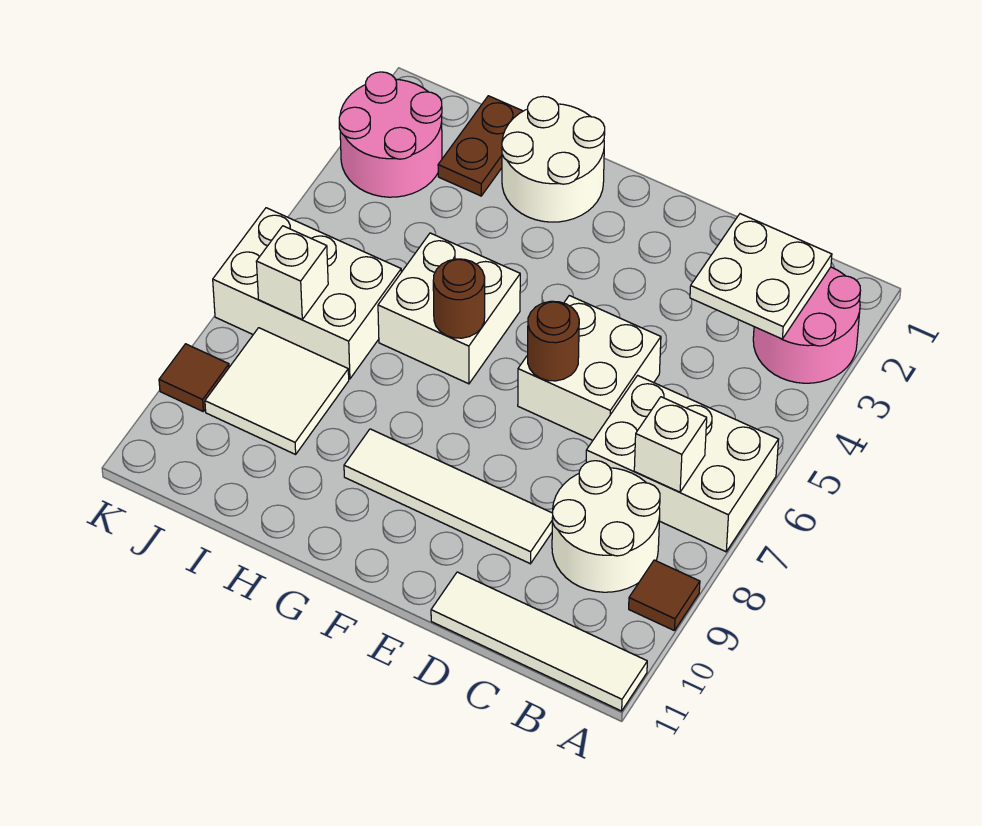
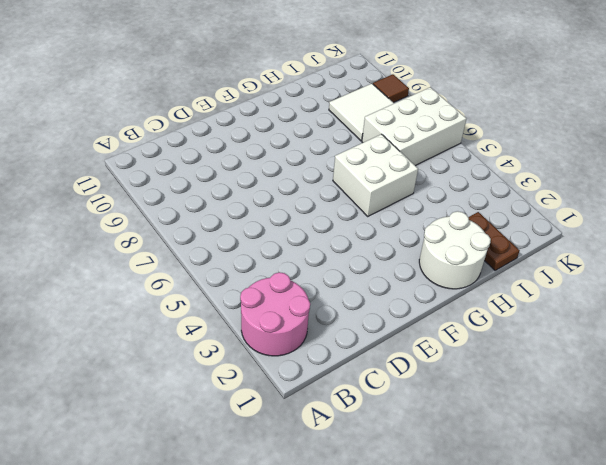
none -> white brick A6:C7 level 1
none -> brown tile A9 level 1
none -> white tile A11:D11 level 1

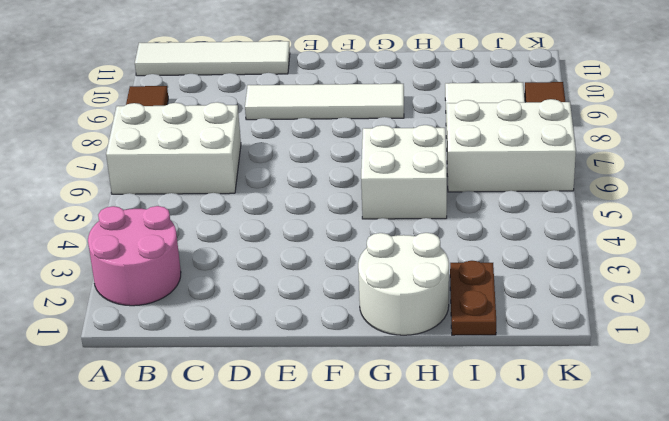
none -> white round brick B8:C9 level 1
none -> white brick D5:E6 level 1
none -> pink round brick J2:K3 level 1

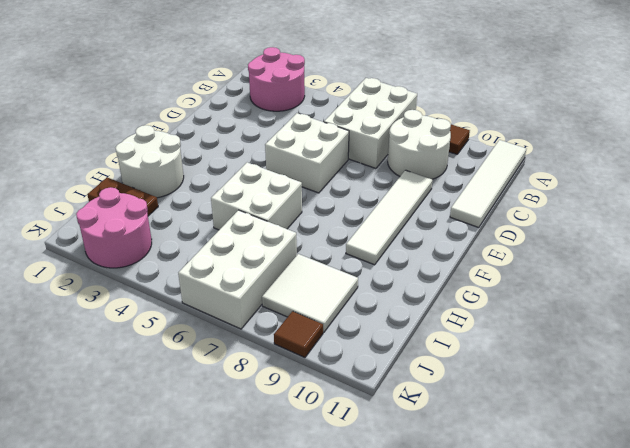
none -> white plate B2:C3 level 2
none -> white brick B7 level 2
none -> brown round brick E6 level 2

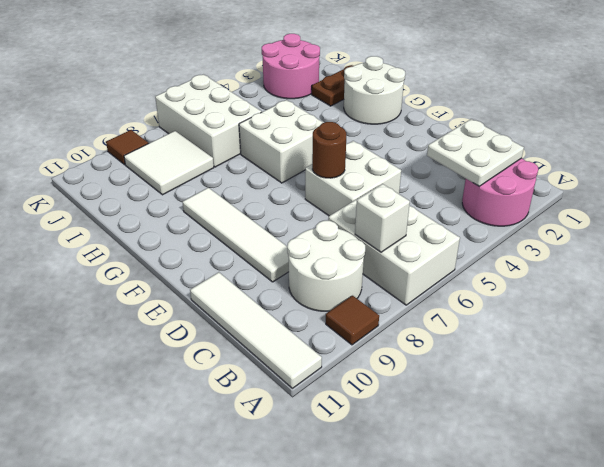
none -> brown round brick G6 level 2
none -> white brick J7 level 2

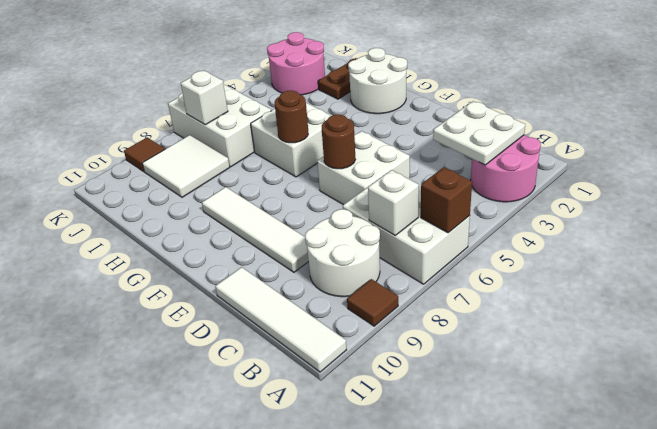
brown brick A6 level 2 -> none

